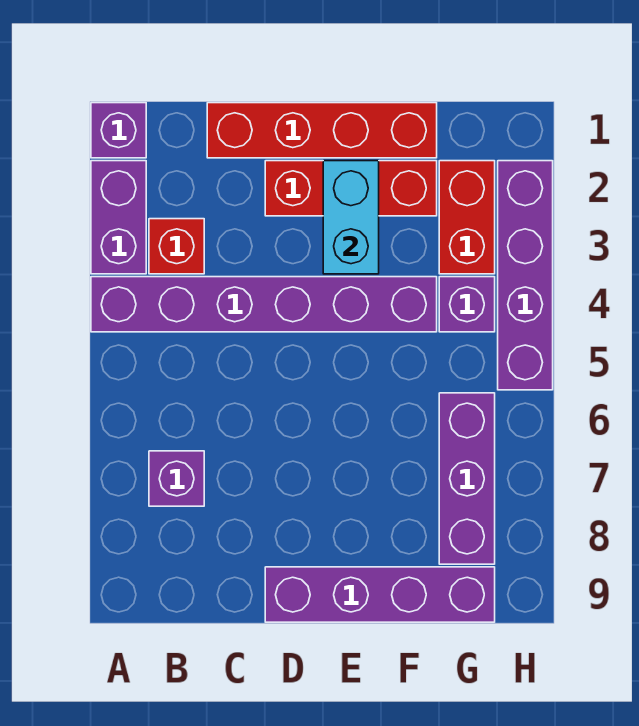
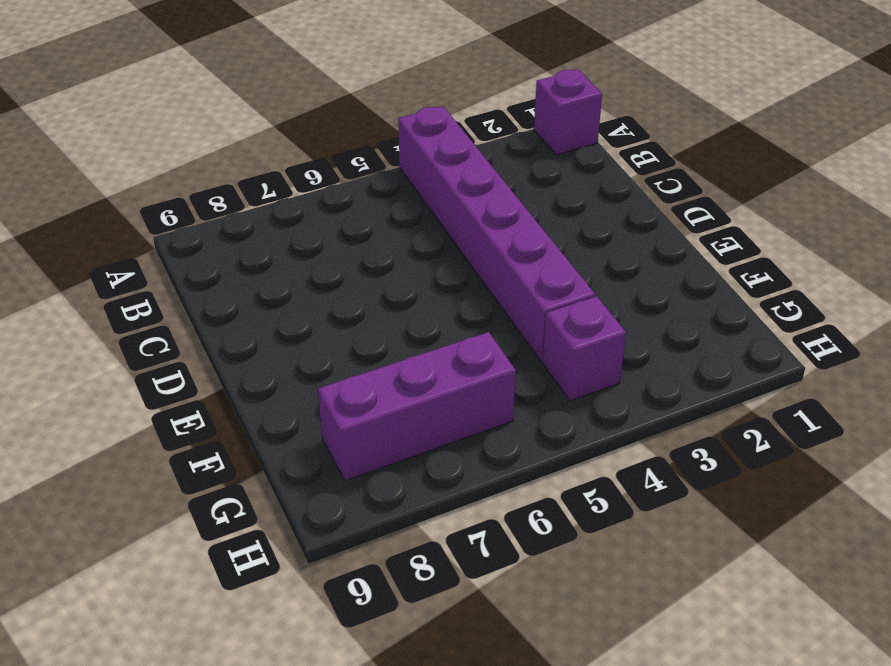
none -> purple brick A2:A3 level 1
none -> red brick B3 level 1
none -> purple brick B7 level 1

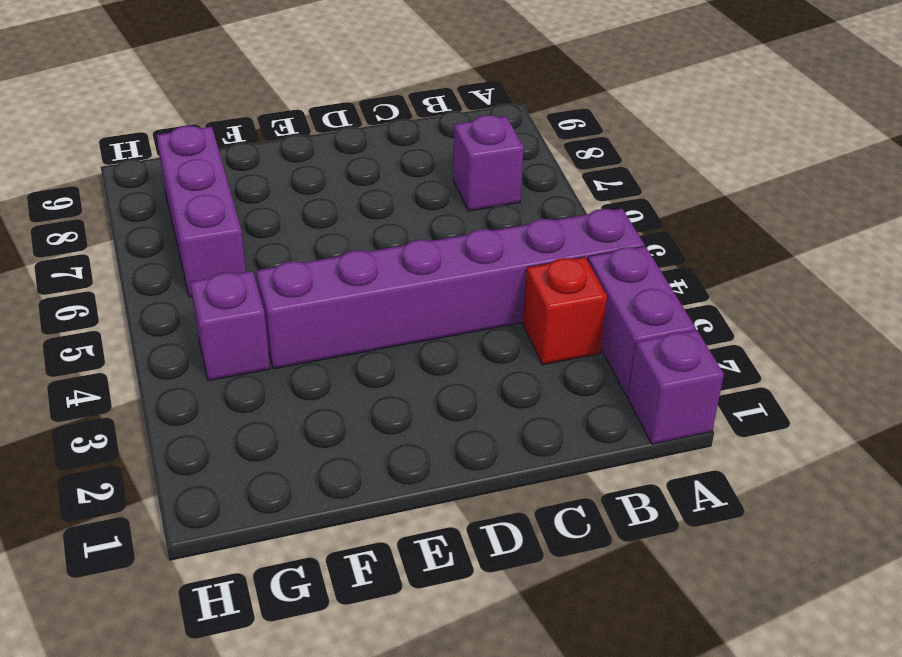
none -> red brick C1:F1 level 1
none -> red brick D2:F2 level 1
none -> purple brick D9:G9 level 1

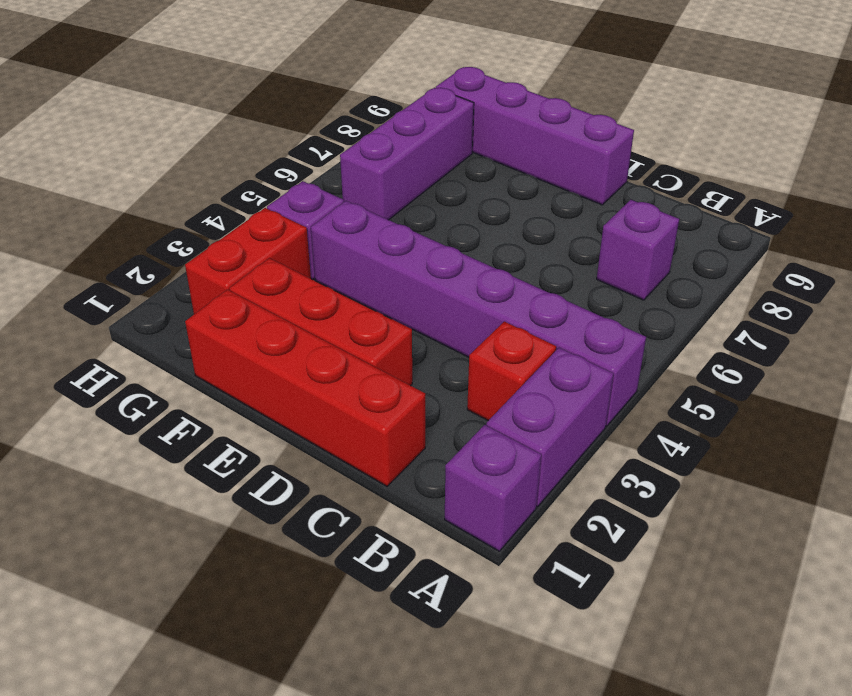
none -> purple brick H2:H5 level 1
none -> cyan brick E2:E3 level 2

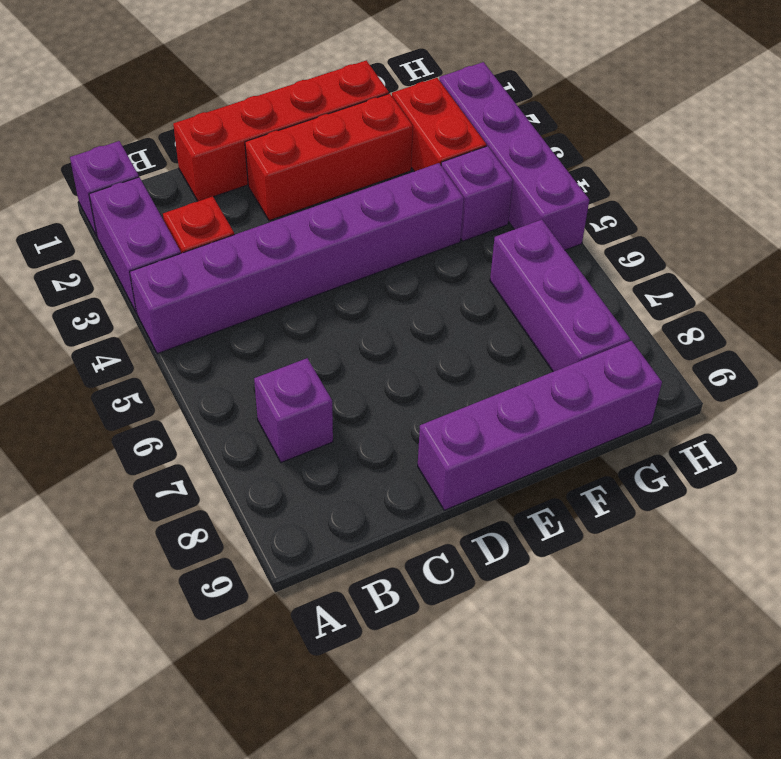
none -> cyan brick E2:E3 level 2

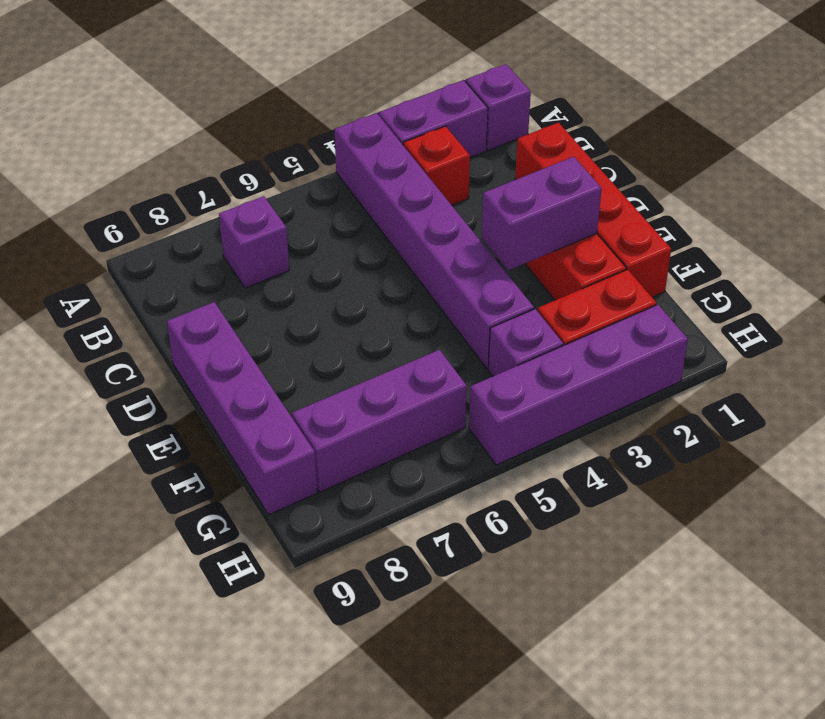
purple brick E2:E3 level 2 -> cyan brick E2:E3 level 2

